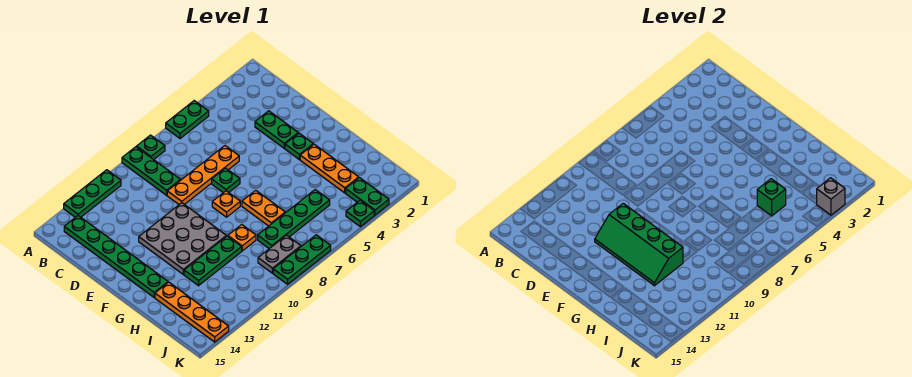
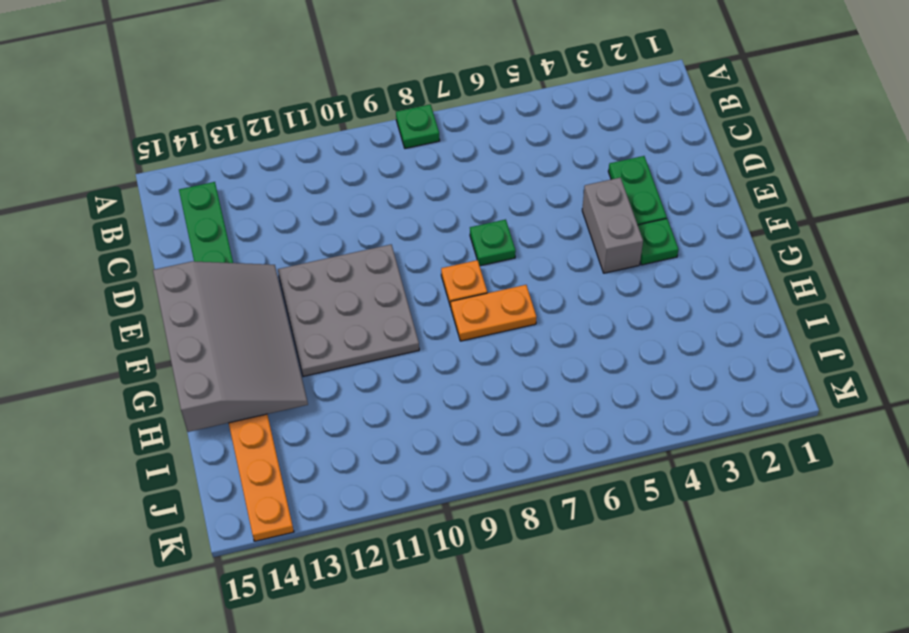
grey brick E4:F4 level 1 -> none
grey slope E13:H15 level 2 top 15 -> none
orange plate G7:G8 level 1 -> orange plate G7:H7 level 1
none -> green plate A5:A6 level 1
none -> green plate A9:C9 level 1
none -> green plate A11:A13 level 1

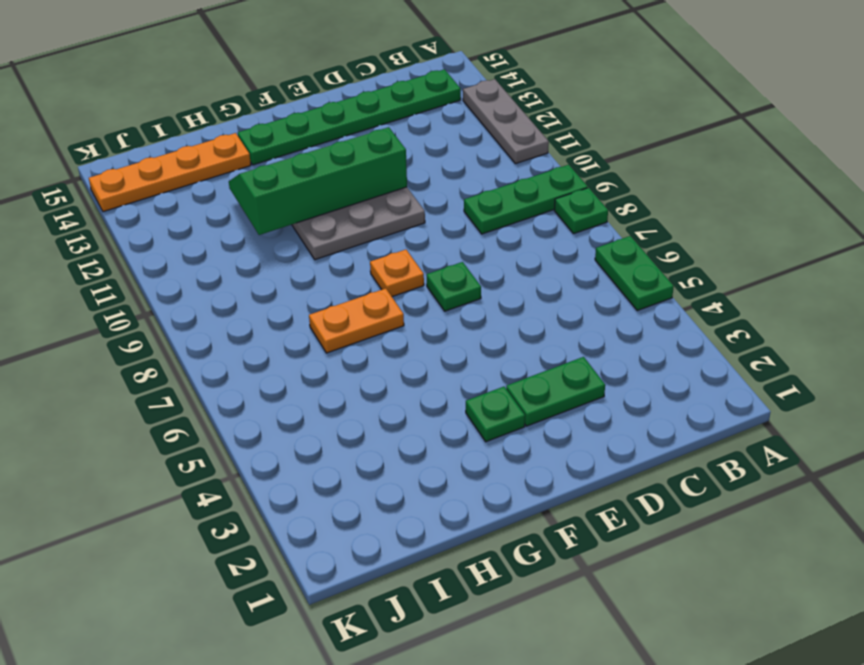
grey plate A11:A13 level 1 -> green plate A11:A13 level 1
none -> orange plate D6:D9 level 1
none -> orange plate G3:I3 level 1
none -> orange plate H9 level 1

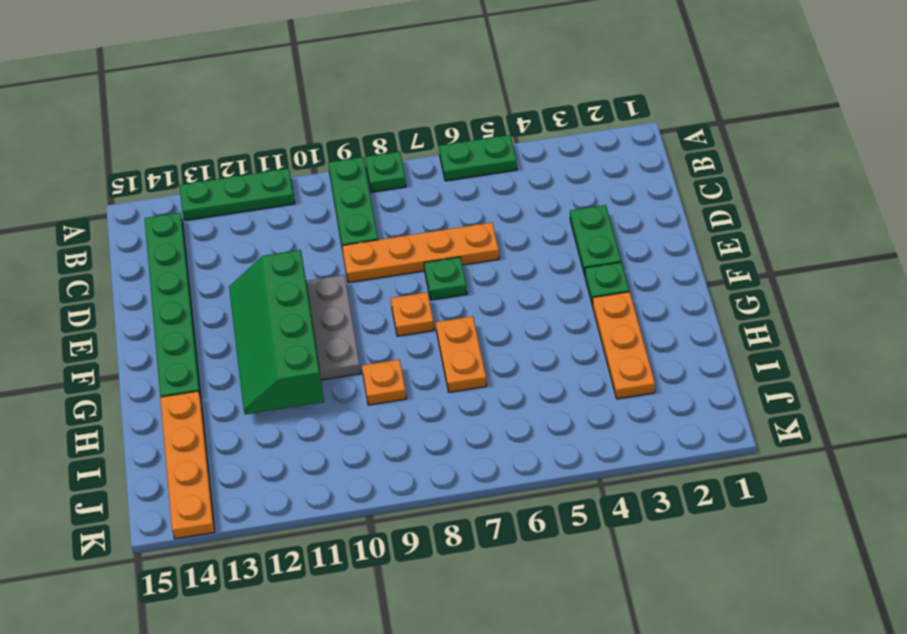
none -> green plate H10:H12 level 1
none -> green plate I5:I8 level 1
none -> green plate J3:K3 level 1

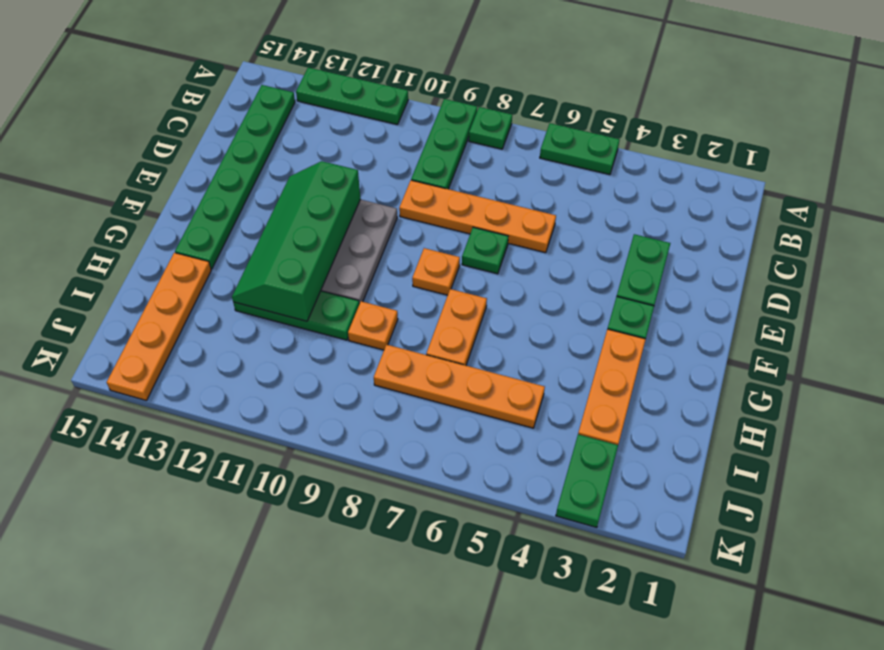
orange plate I5:I8 level 1 -> green plate I5:I8 level 1
none -> grey plate J8:J9 level 1
none -> green plate K4 level 1
none -> green plate K7:K9 level 1

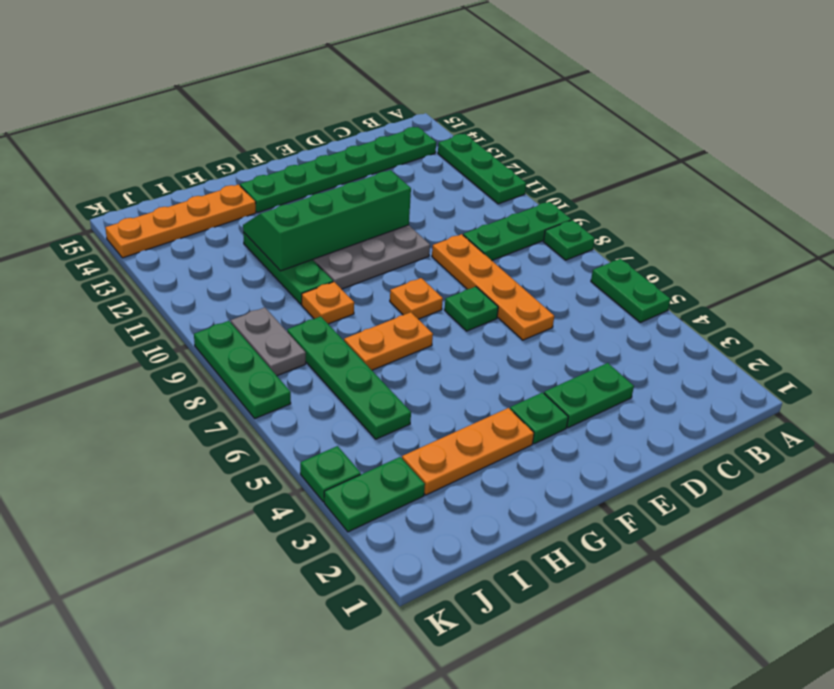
none -> green brick I5 level 2
none -> grey brick K3 level 2

